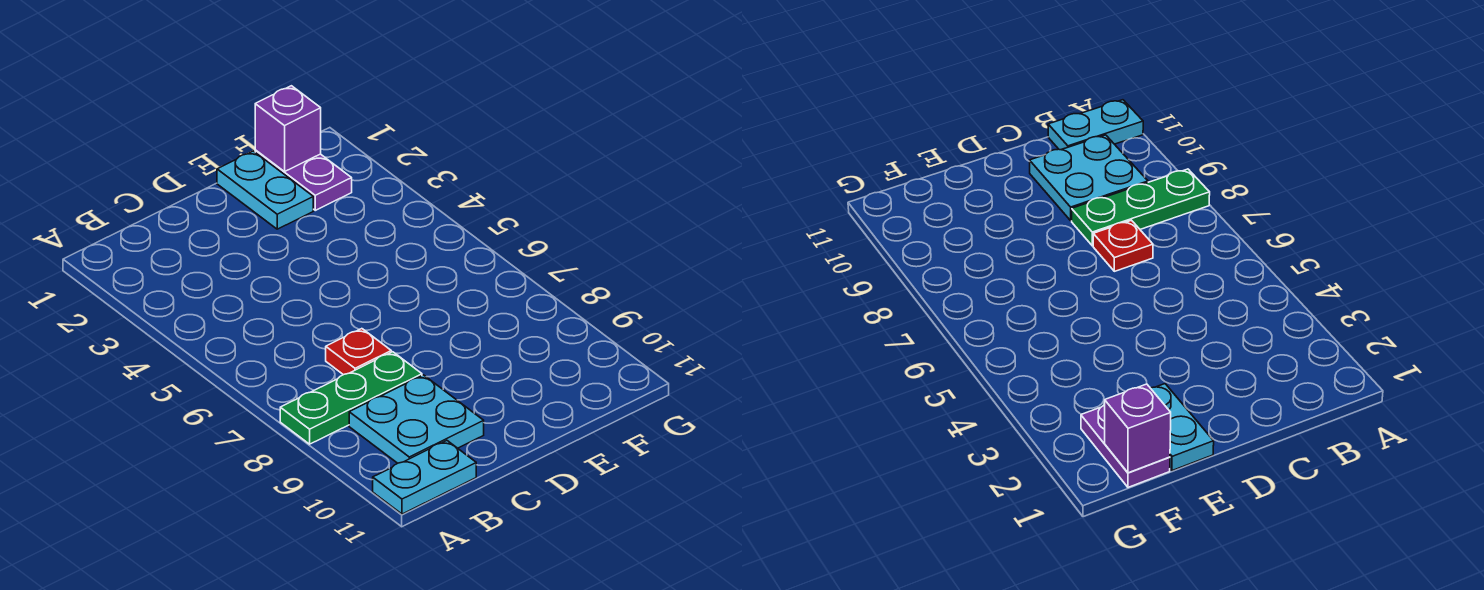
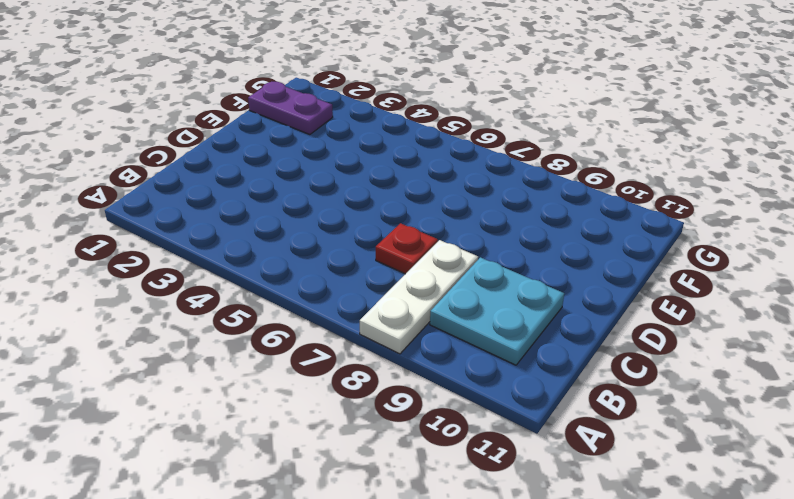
white plate A8:C8 level 1 -> green plate A8:C8 level 1
none -> cyan plate A11:B11 level 1
none -> cyan plate E1:E2 level 1

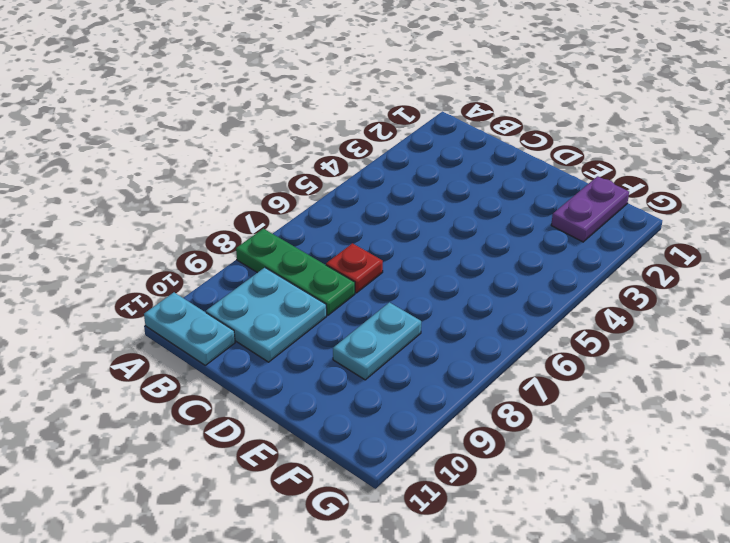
cyan plate E8:E9 level 1 -> cyan plate E1:E2 level 1
none -> purple brick F1 level 2

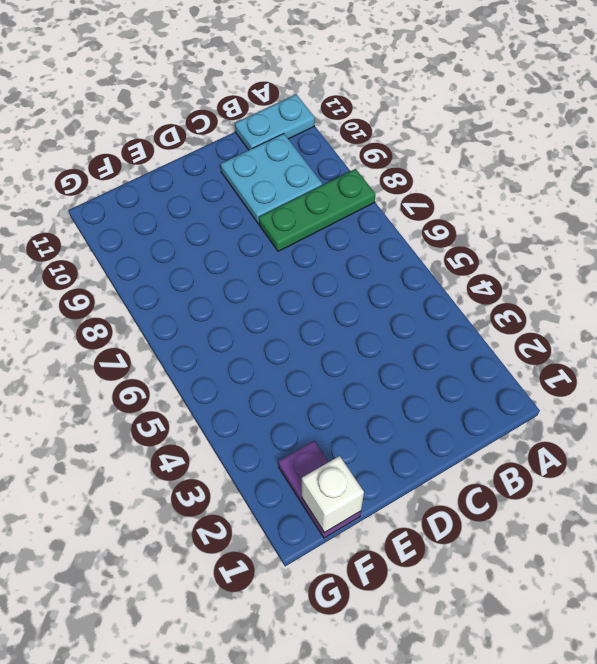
white brick F1 level 2 -> purple brick F1 level 2
none -> red plate C7 level 1
none -> cyan plate E1:E2 level 1

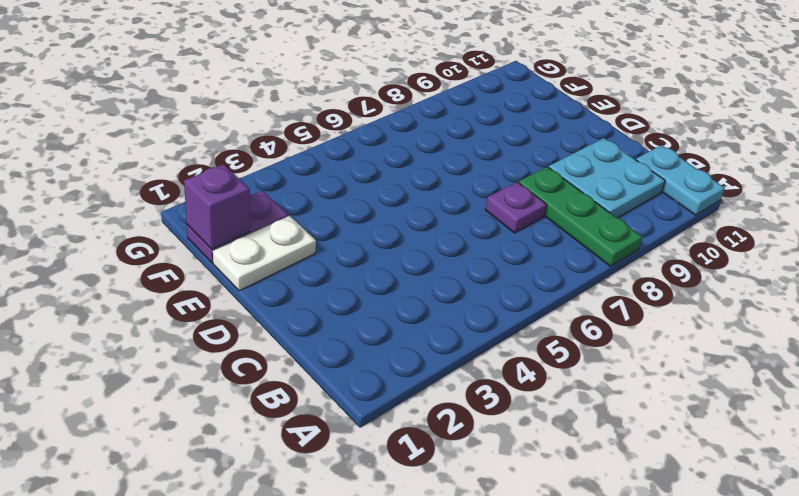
purple plate C7 level 1 -> red plate C7 level 1
white plate E1:E2 level 1 -> cyan plate E1:E2 level 1

